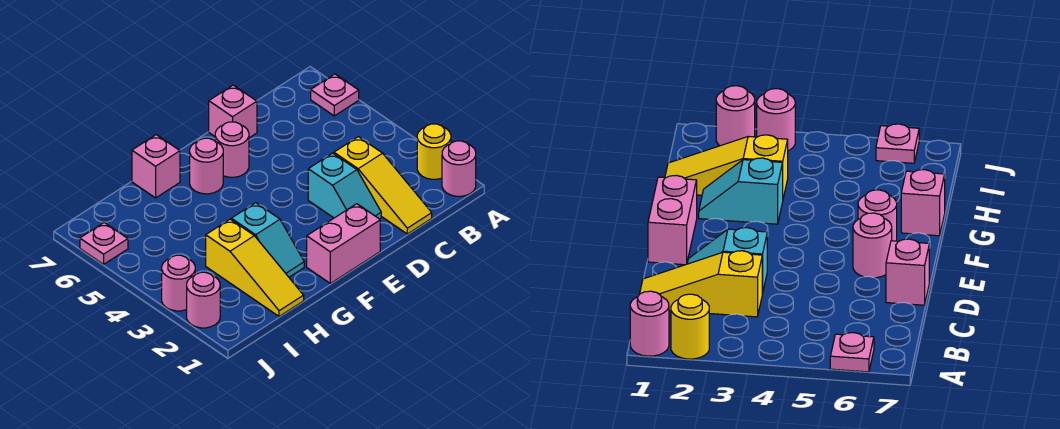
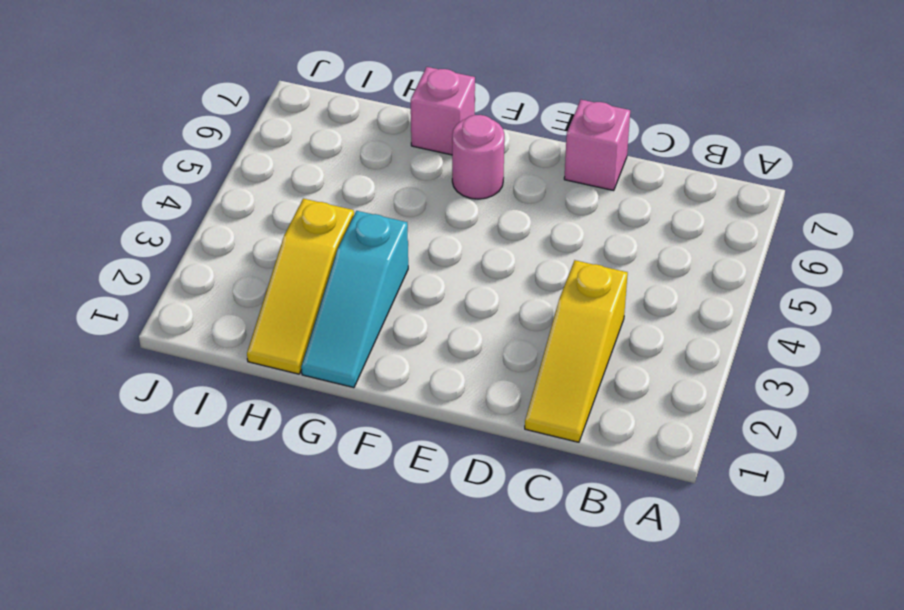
cyan slope G1:G3 level 1 top 3 -> cyan slope G2:G3 level 1 top 3
none -> pink round brick A1 level 1
none -> yellow round brick A2 level 1
none -> pink plate A6 level 1

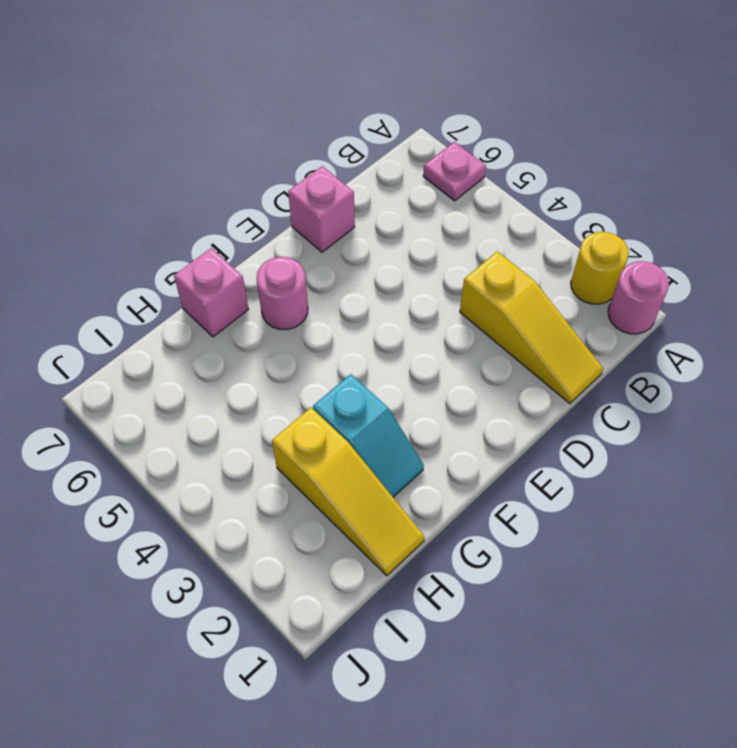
none -> cyan slope D2:D3 level 1 top 3
none -> pink brick E1:F1 level 1
none -> pink round brick E6 level 1

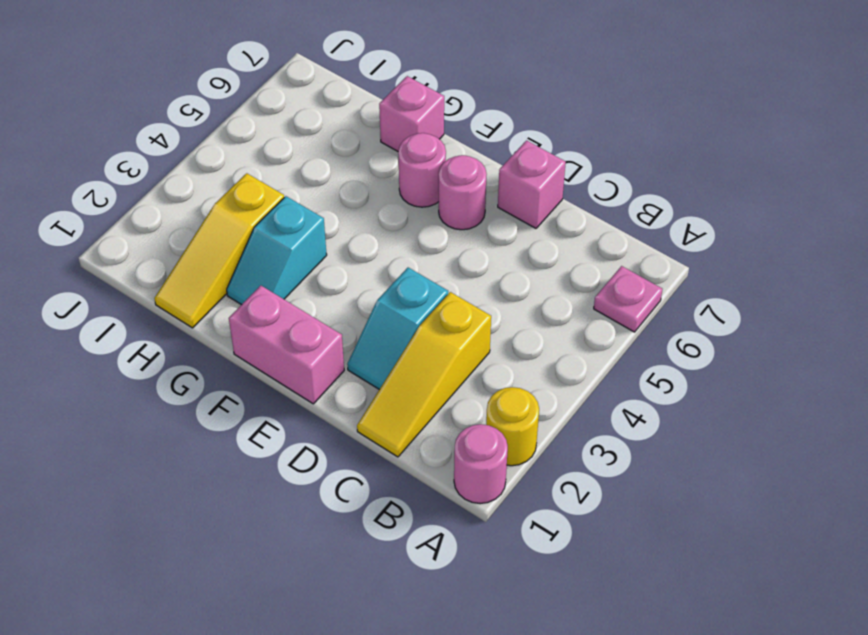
none -> pink round brick J2 level 1
none -> pink round brick J3 level 1
none -> pink plate J6 level 1

